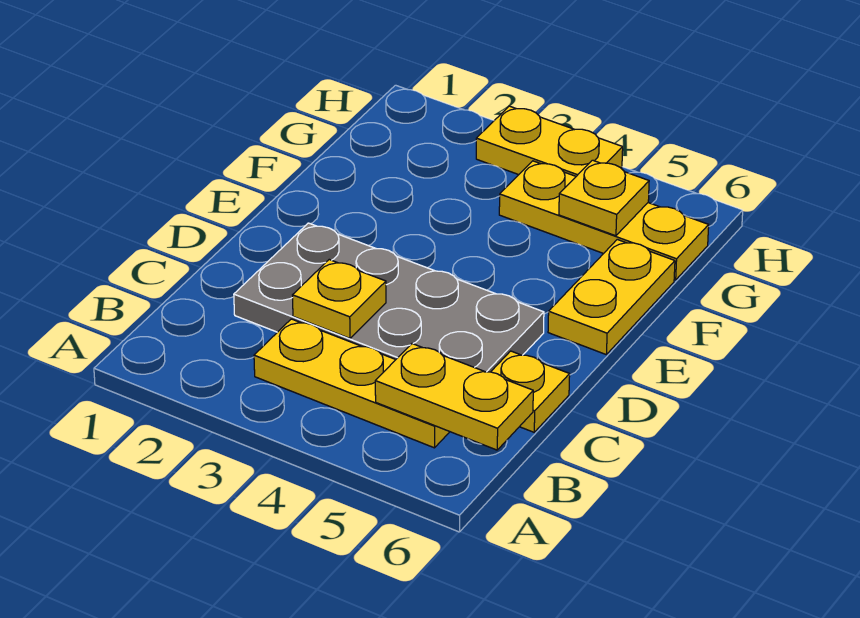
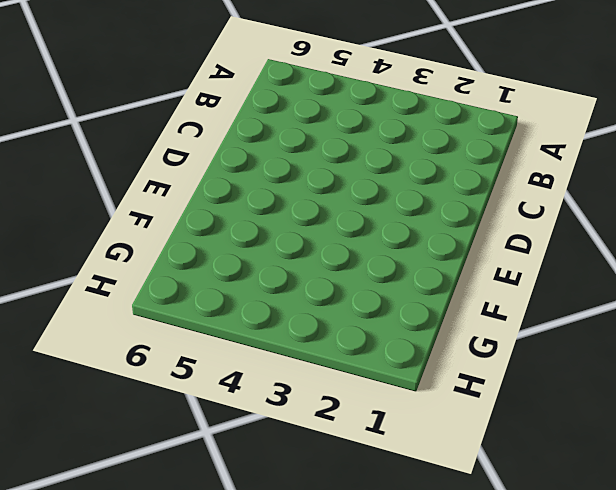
none -> yellow plate B3:B5 level 1
none -> grey plate C2:D5 level 1

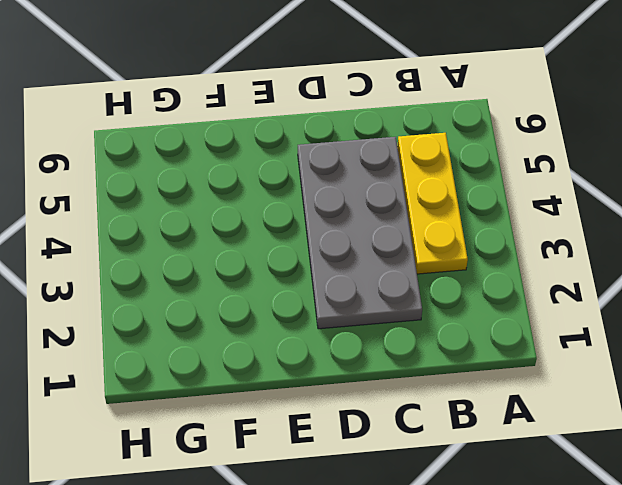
none -> yellow plate C6 level 1
none -> yellow plate E6:F6 level 1

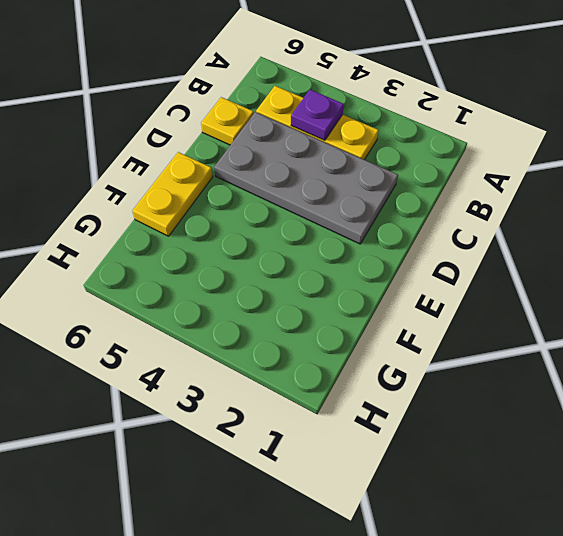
purple plate B4 level 2 -> none
none -> yellow plate G4:G6 level 1
none -> yellow plate H3:H4 level 1

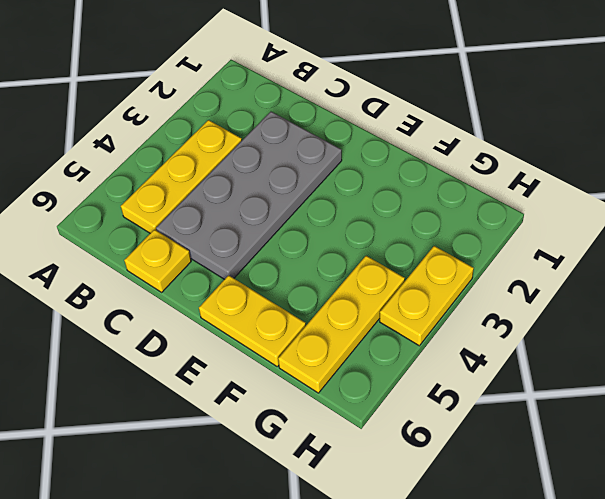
none -> yellow plate B5:B6 level 2
none -> yellow plate C3 level 2

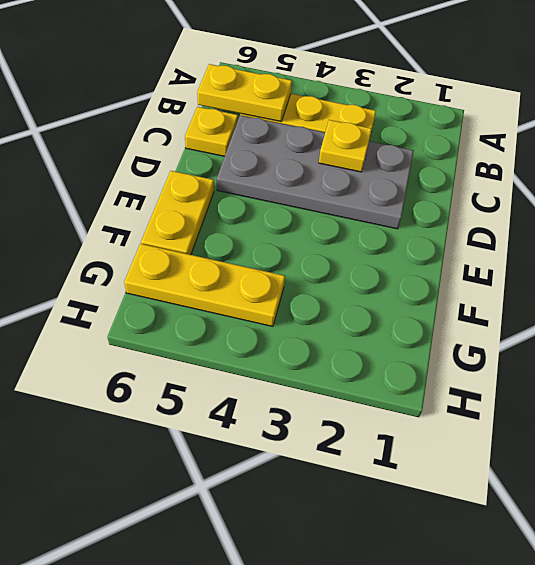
none -> yellow plate H3:H4 level 1
none -> yellow plate G5 level 2

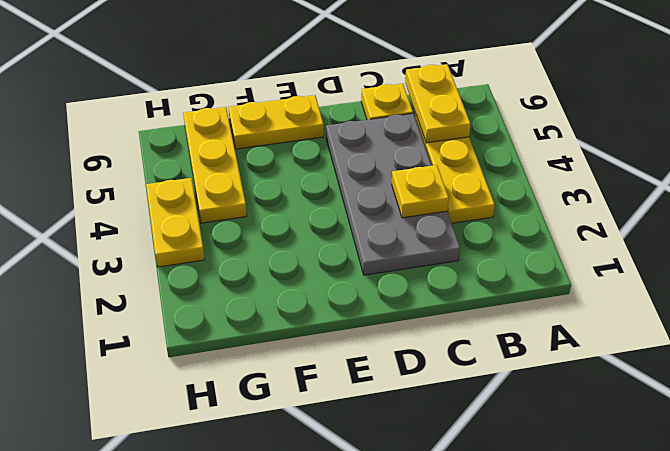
none -> yellow plate G5 level 2

